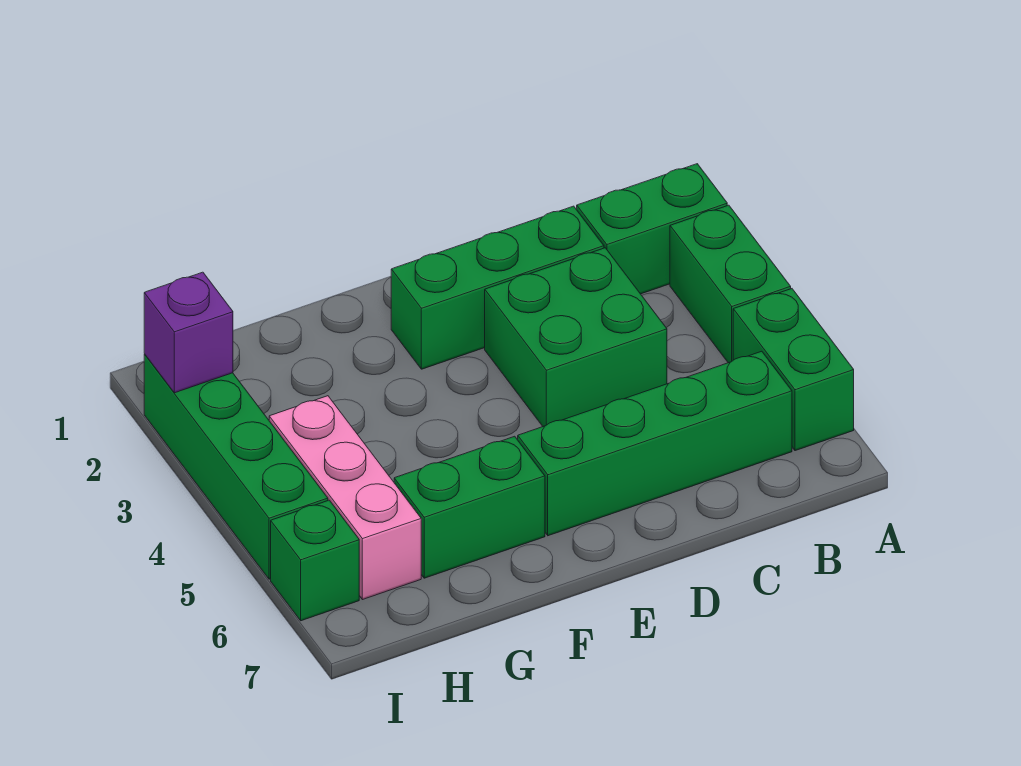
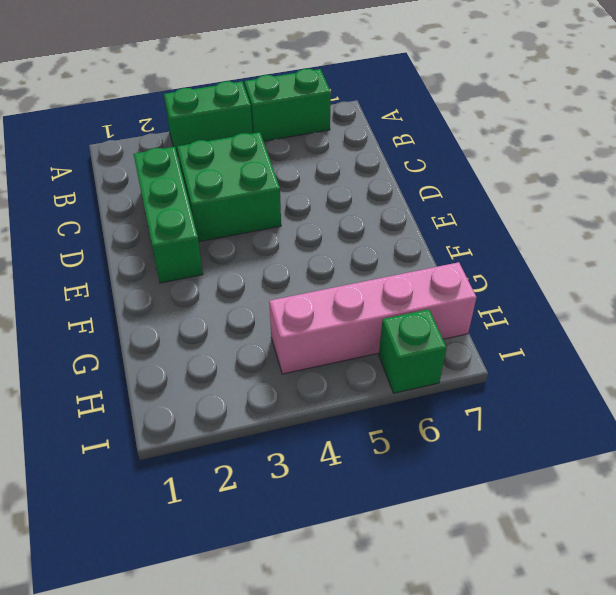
pink brick H4:H7 level 1 -> pink brick H4:H6 level 1
none -> green brick A2:B2 level 1
none -> green brick B6:E6 level 1

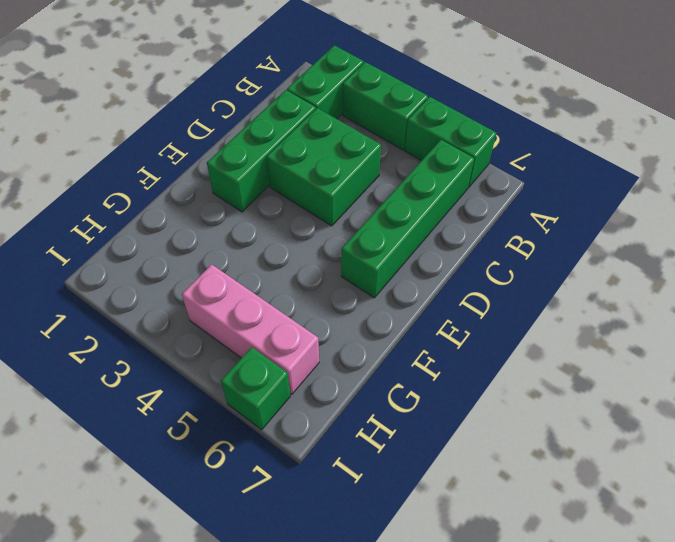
none -> green brick F6:G6 level 1
none -> green brick I2:I5 level 1

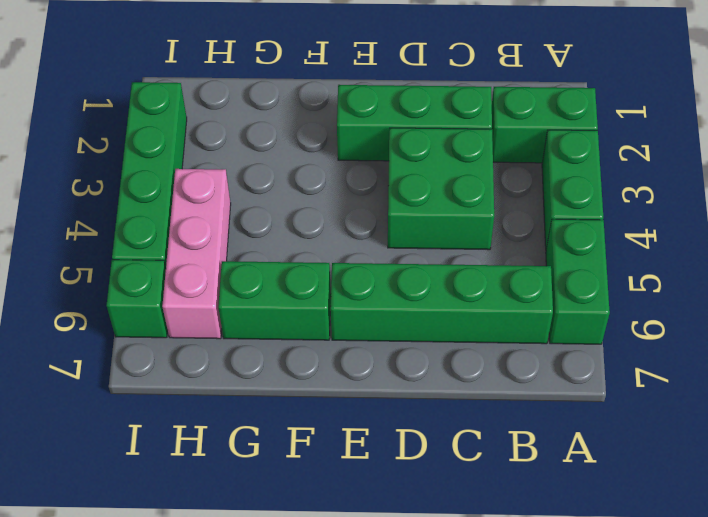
none -> purple brick I2 level 2

